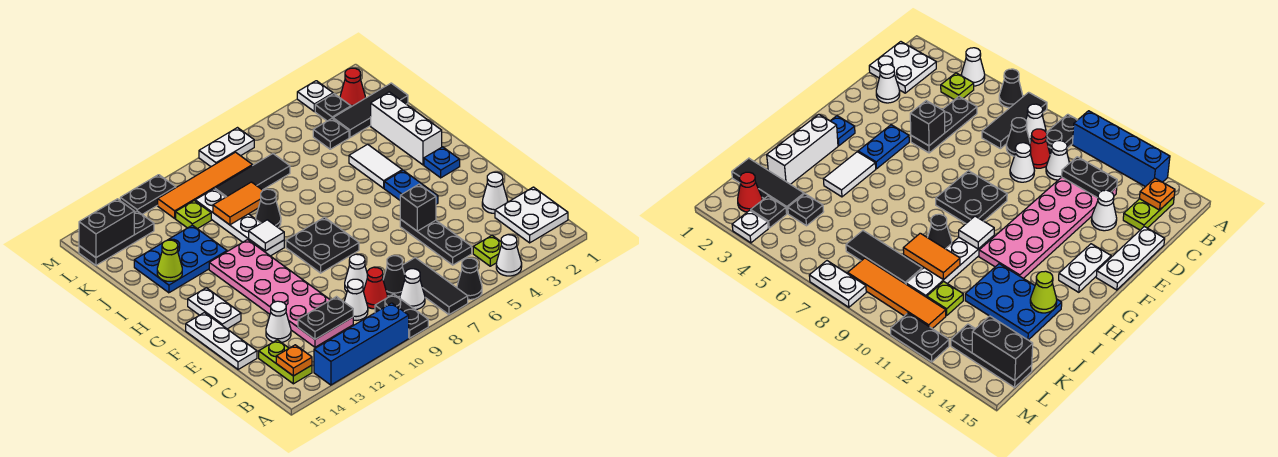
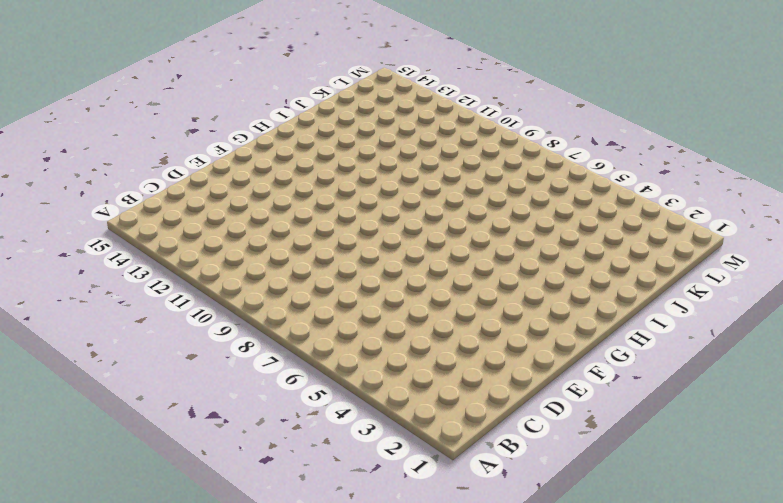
none -> white cone A4 level 1
none -> black cone A6 level 1
none -> black tile A7:C7 level 1
none -> black plate A9:B9 level 1

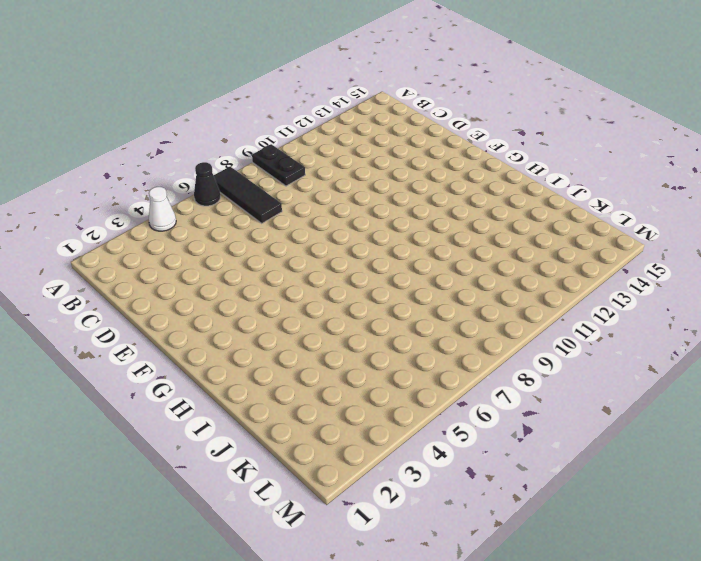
none -> blue brick A10:A13 level 1
none -> white plate B1:C2 level 1
none -> lime plate B4 level 1
none -> white cone B8 level 1

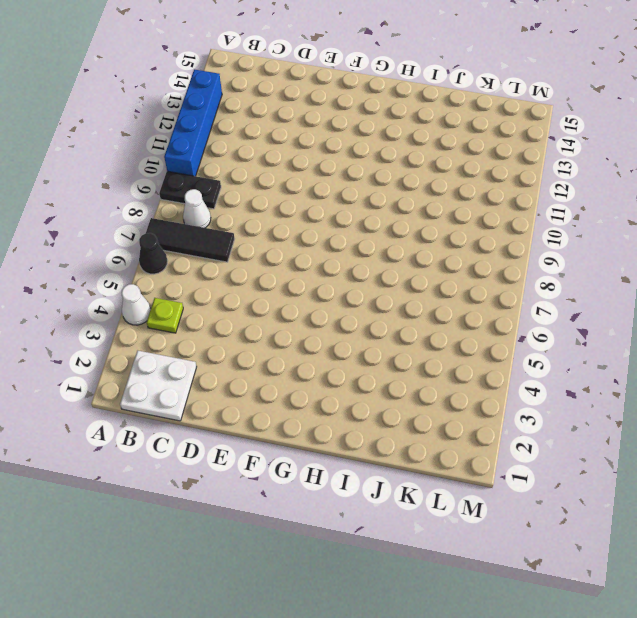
none -> lime plate B14:C14 level 1
none -> black plate C5:E5 level 1
none -> black cone C8 level 1
none -> red cone C9 level 1

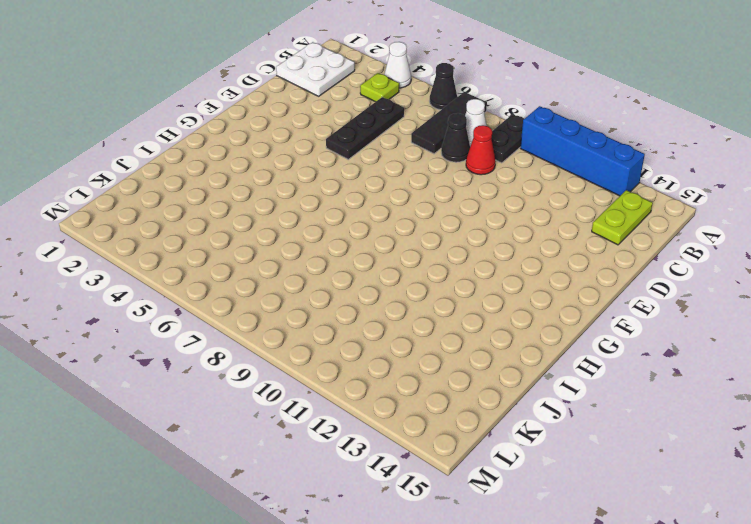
none -> white cone C10 level 1
none -> pink plate C11:H12 level 1
none -> white cone D2 level 1
none -> white cone D9 level 1

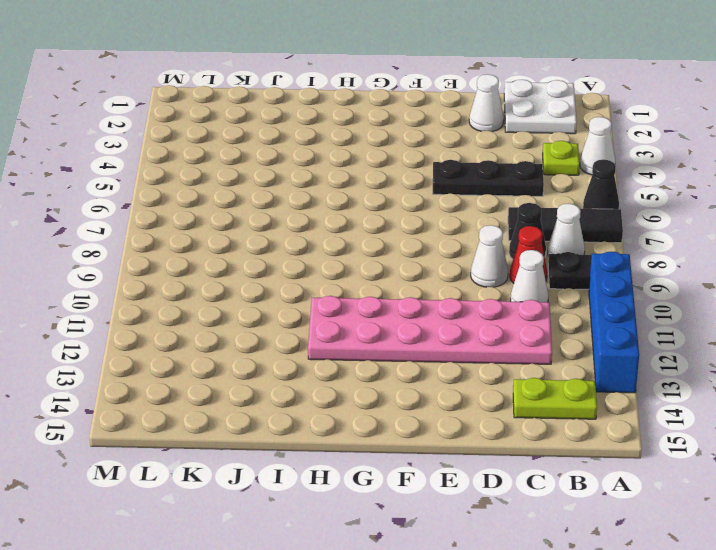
none -> white cone D13 level 1
none -> white plate D15:F15 level 1
none -> blue plate F4:G4 level 1
none -> black plate F8:G9 level 1

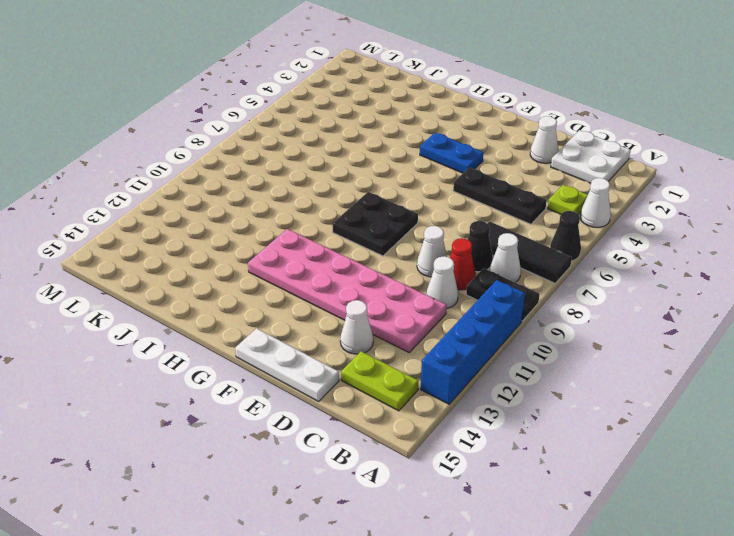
none -> white plate F14:G14 level 1
none -> blue plate G2 level 1
none -> white brick H2:J2 level 1
none -> white tile H4:I4 level 1

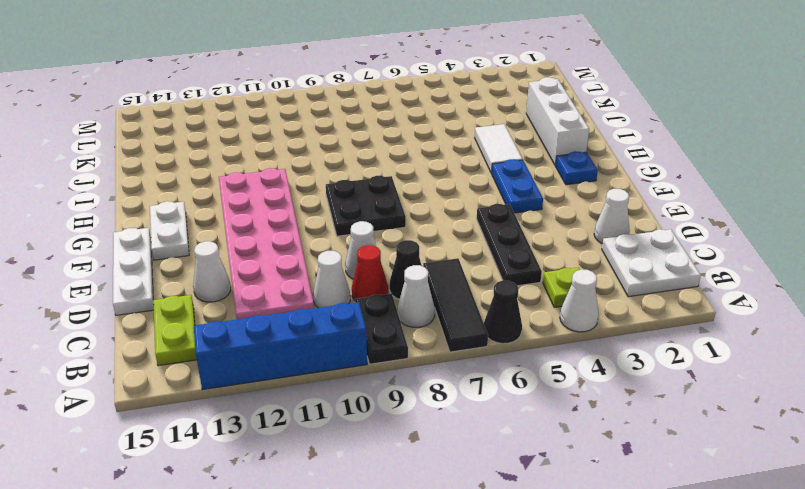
none -> white plate H10:K10 level 1
none -> black cone I9 level 1
none -> blue plate I12:J14 level 1
none -> black tile K1:K3 level 1

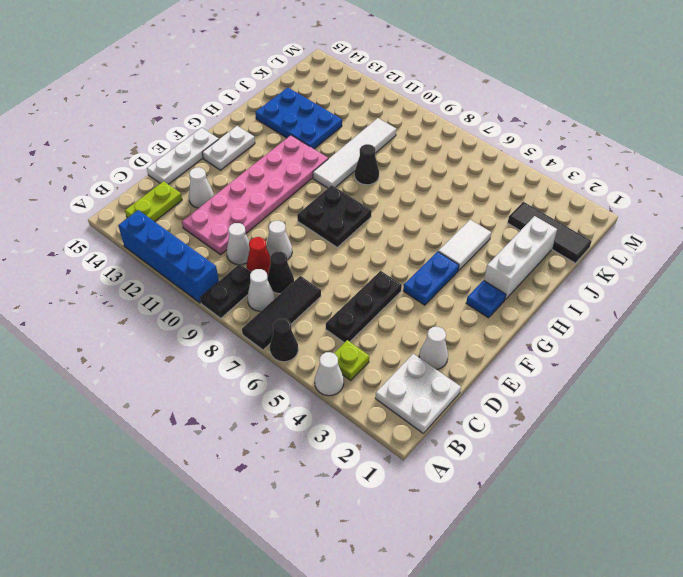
white tile H10:K10 level 1 -> white plate H10:K10 level 1
none -> black plate K4 level 1
none -> black tile K7:K9 level 1
none -> lime plate K11 level 1
none -> red cone L2 level 1

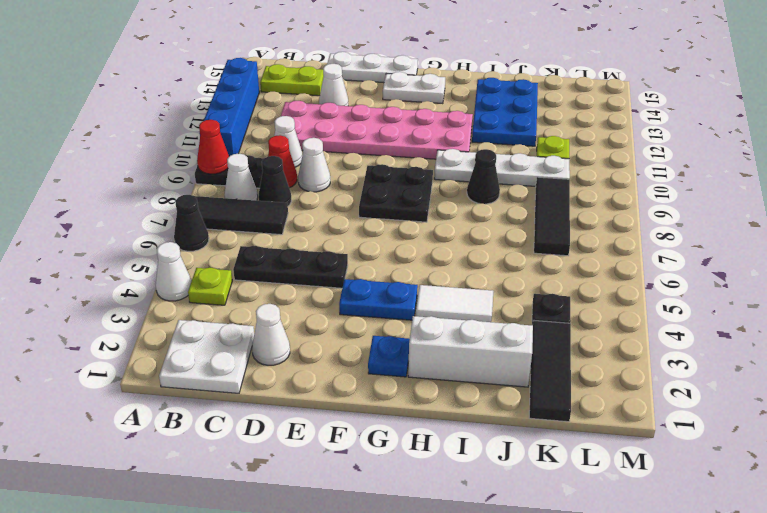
red cone A9 level 2 -> red cone L2 level 1
none -> black plate L3 level 1
none -> orange tile L8:L11 level 1
none -> black plate L13:L15 level 1
none -> white plate M3 level 1

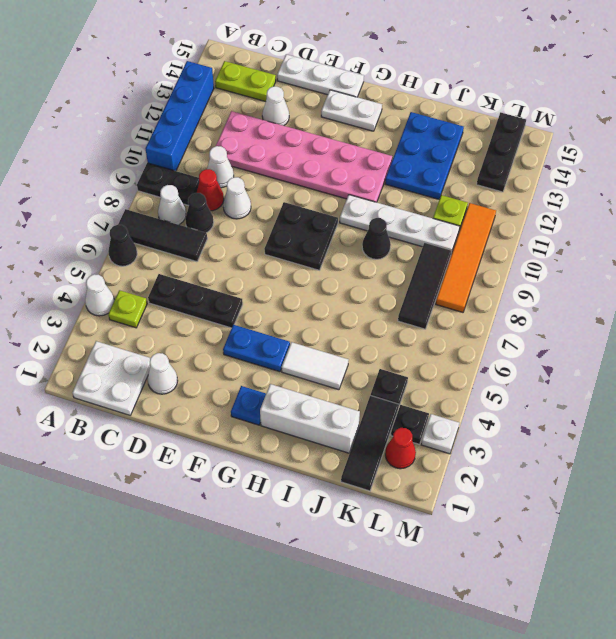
none -> white plate M7:M8 level 1
none -> black plate M11:M12 level 1
none -> orange plate B14 level 2
none -> black plate C11:C12 level 2

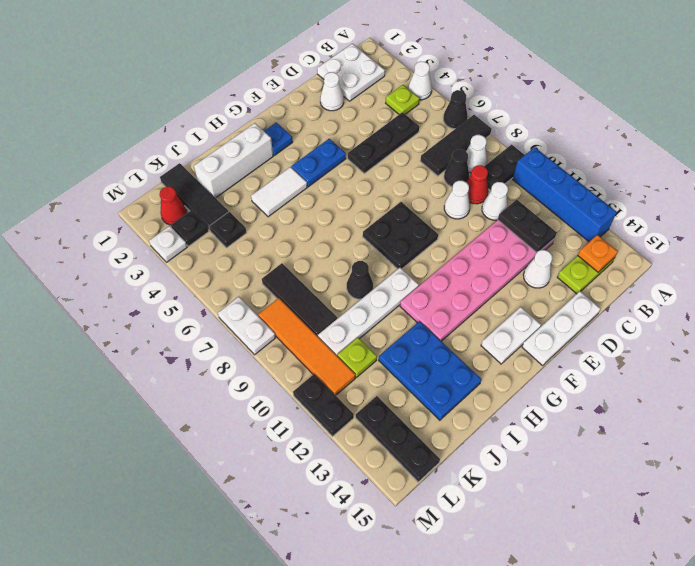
none -> black brick E5 level 2
none -> white tile H10 level 2
none -> lime cone I14 level 2
none -> orange tile J9:J10 level 2

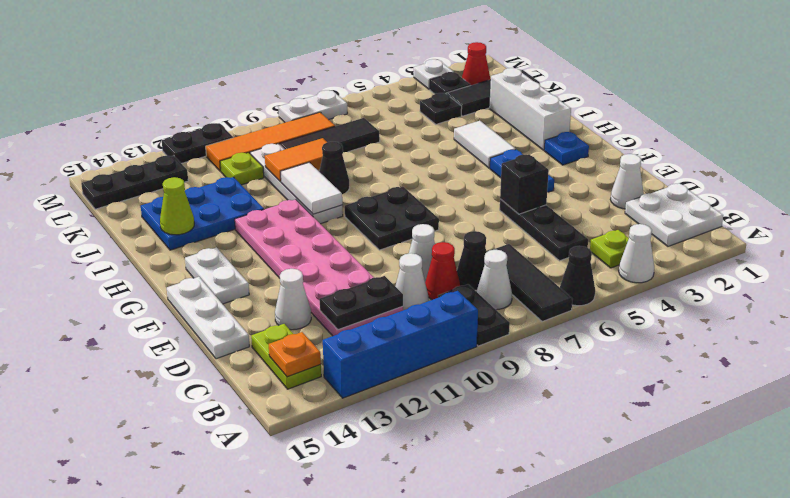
white tile H10:I10 level 2 -> white tile H10 level 2
none -> black brick L14:L15 level 2

